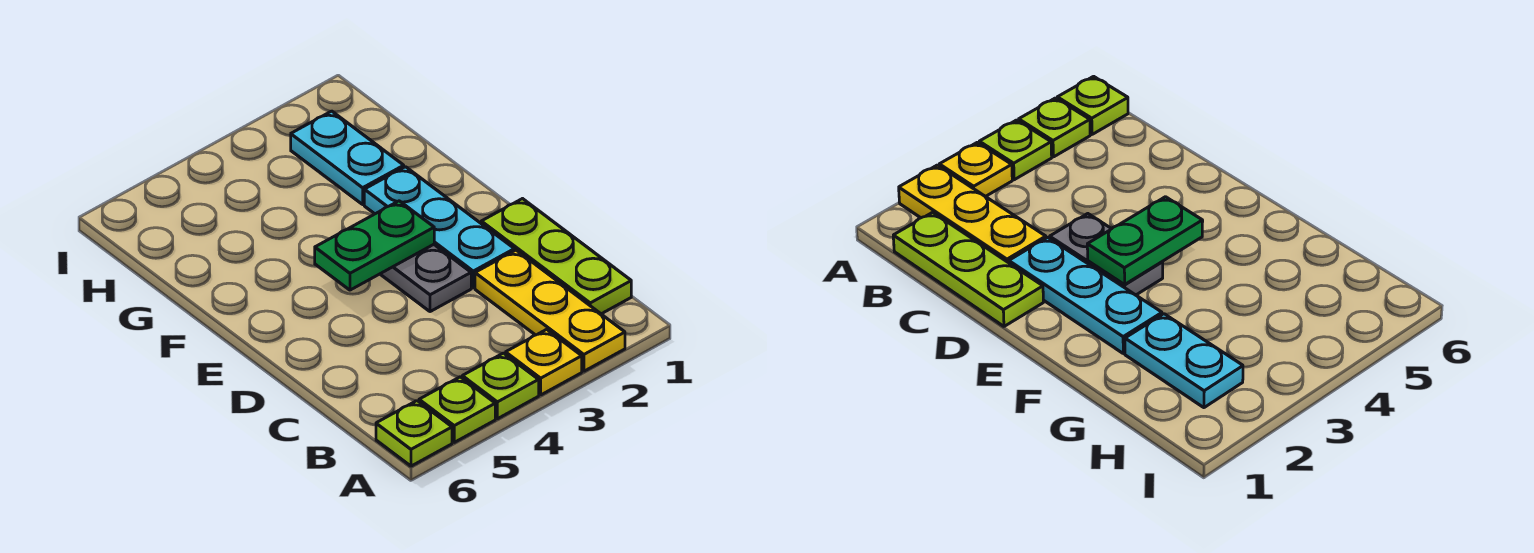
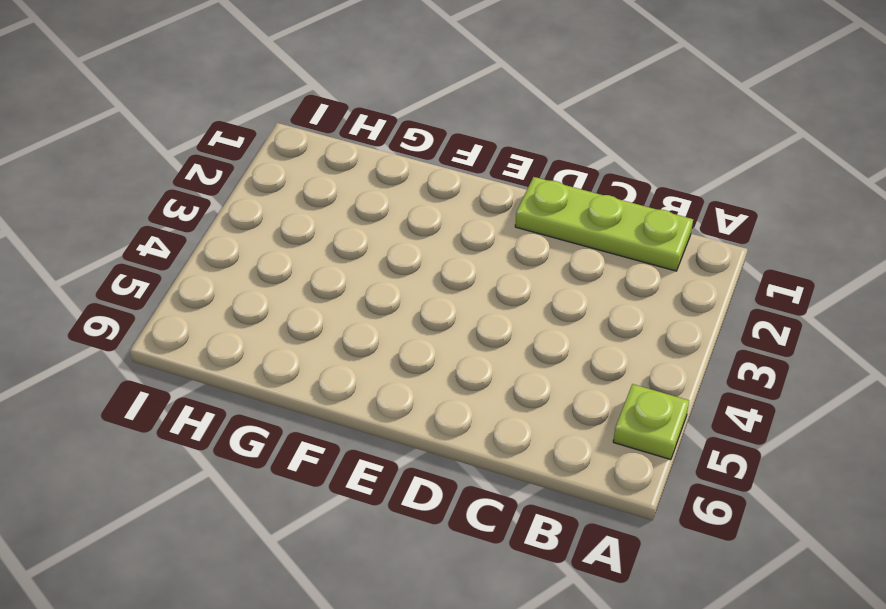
none -> yellow plate A2:C2 level 1
none -> yellow plate A3 level 1

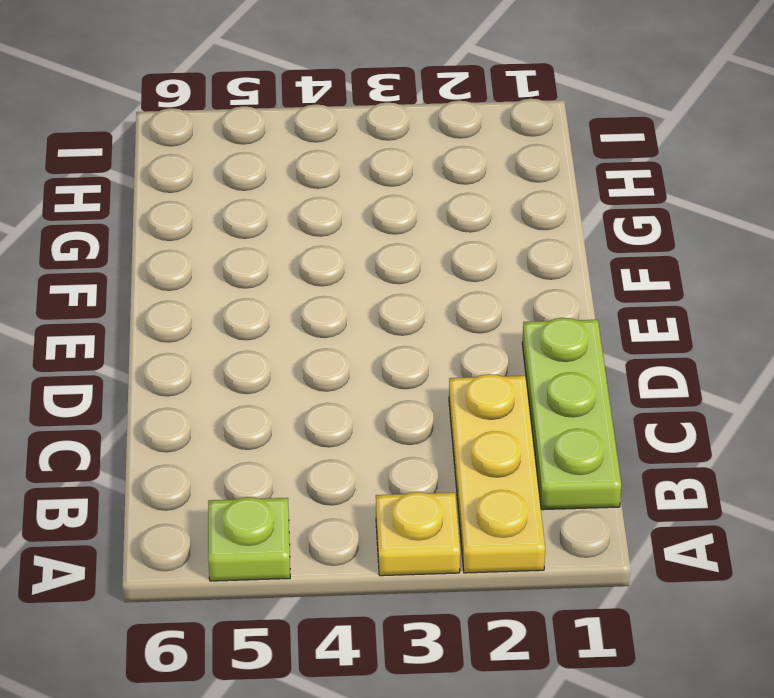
none -> lime plate A4 level 1
none -> lime plate A6 level 1

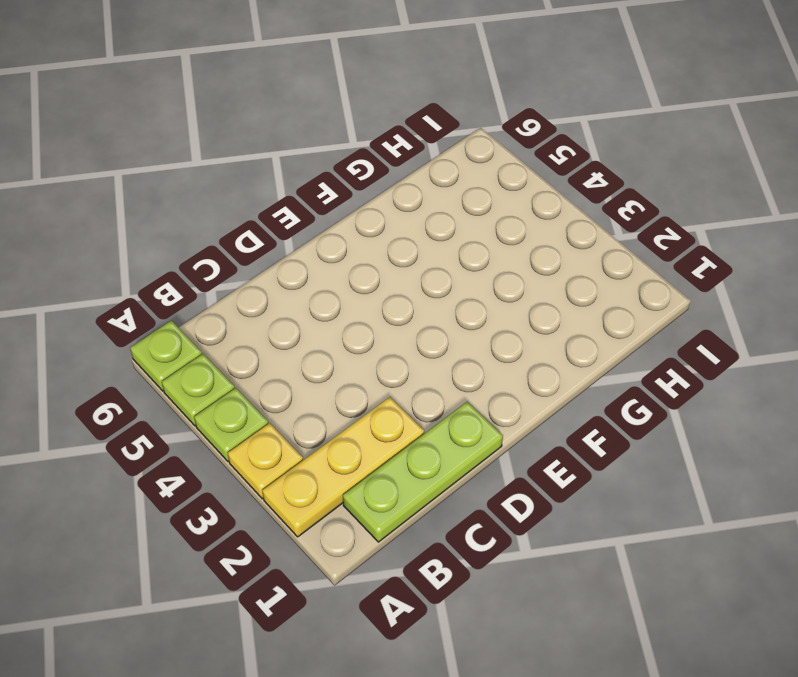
none -> cyan plate D2:F2 level 1
none -> grey plate D3:E3 level 1

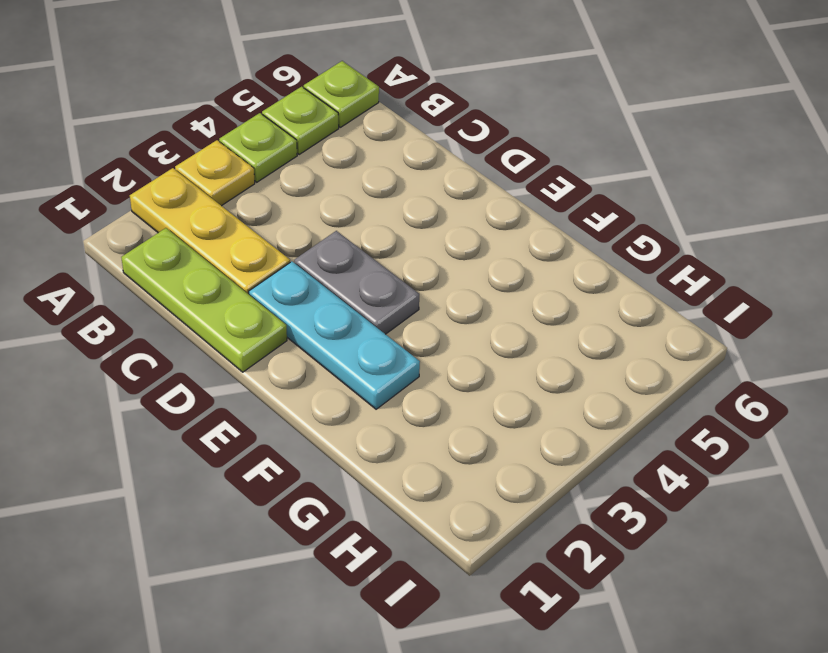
none -> cyan plate G2:H2 level 1
none -> green plate E3:E4 level 2

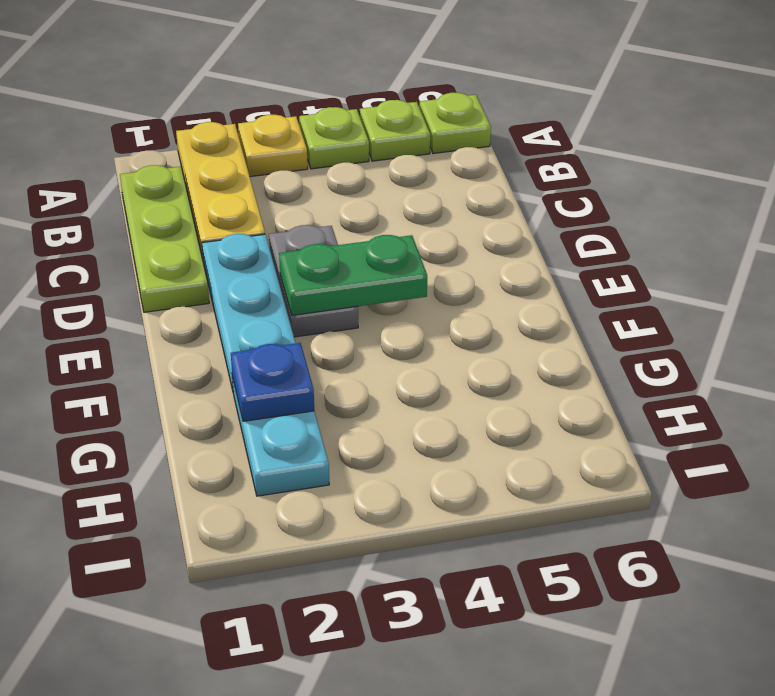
blue plate G2 level 2 -> none

